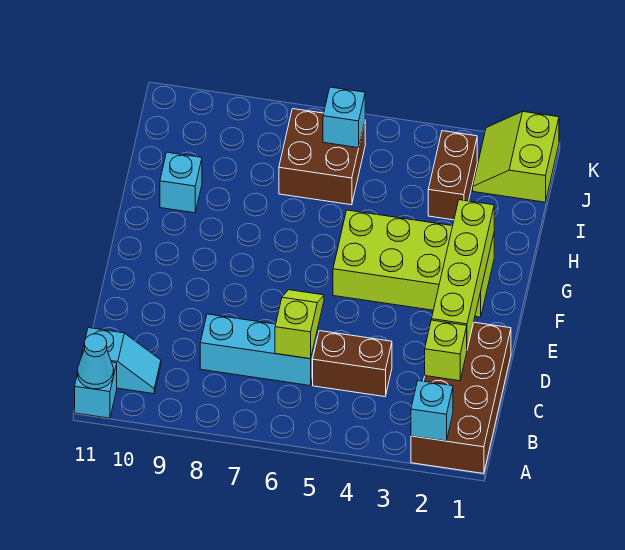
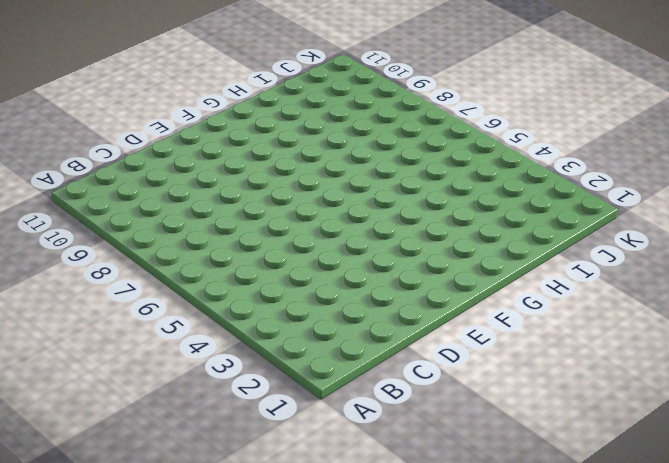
none -> brown brick A1:D2 level 1
none -> cyan brick A11 level 1
none -> cyan slope B10:B11 level 1 top 11

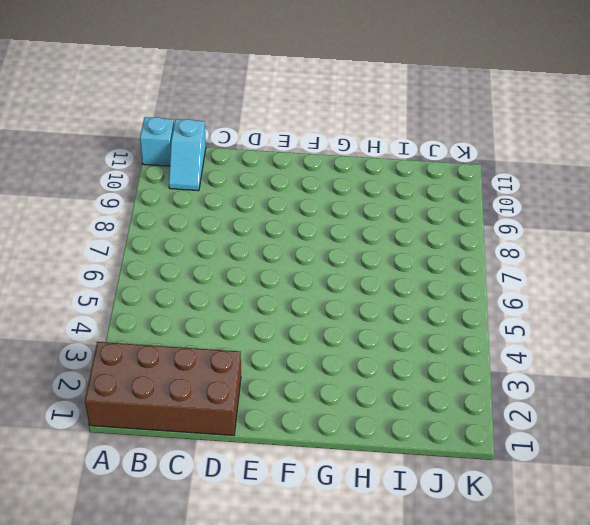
none -> brown brick C4:C5 level 1
none -> cyan brick C6:C8 level 1
none -> lime brick F2:G5 level 1

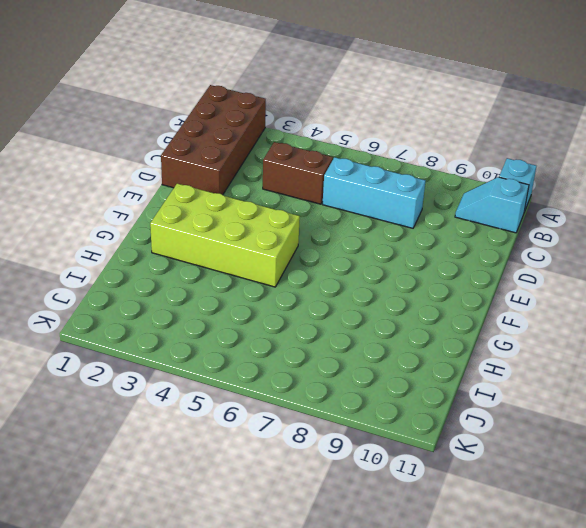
none -> cyan brick H10 level 1
none -> brown brick I3:J3 level 1
none -> brown brick I6:J7 level 1

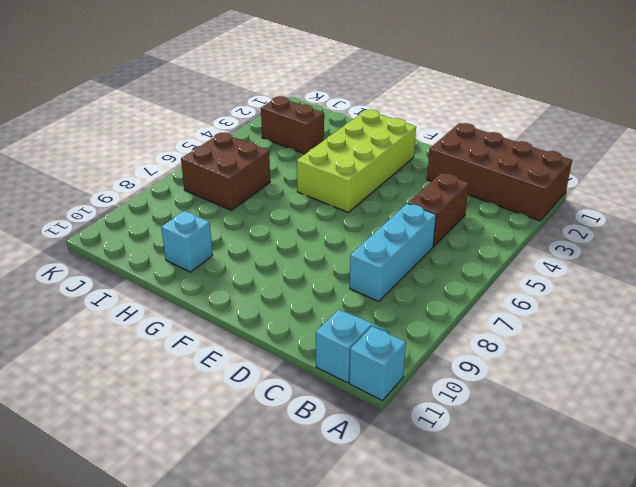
none -> lime slope J1:K2 level 1 top 1
none -> cyan brick A2 level 2
none -> cyan cone A11 level 2

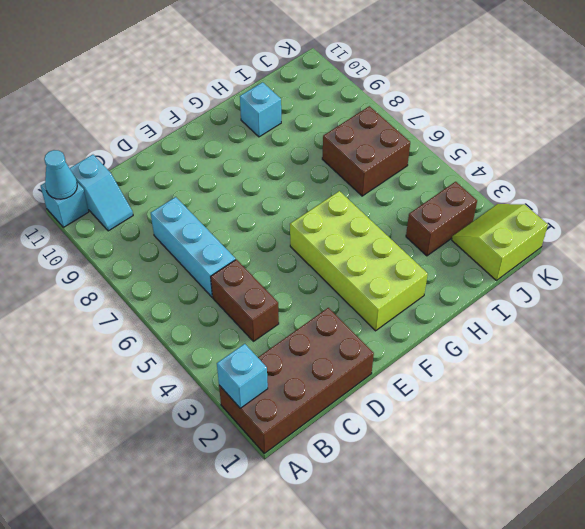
none -> lime brick C2 level 2
none -> lime slope C6:D6 level 2 top C
none -> lime brick D2:G2 level 2

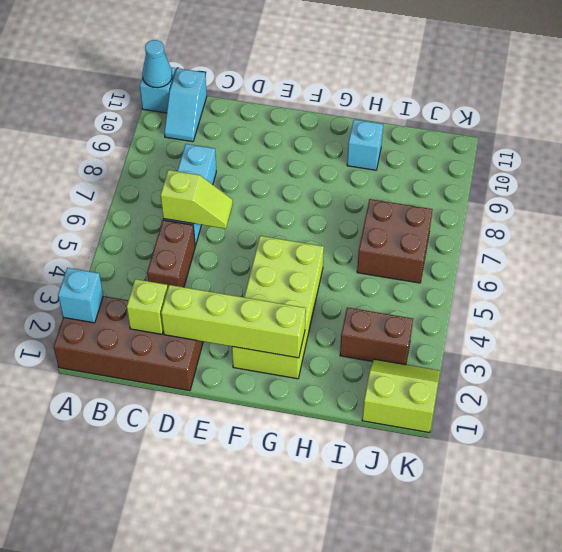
none -> cyan brick J6 level 2

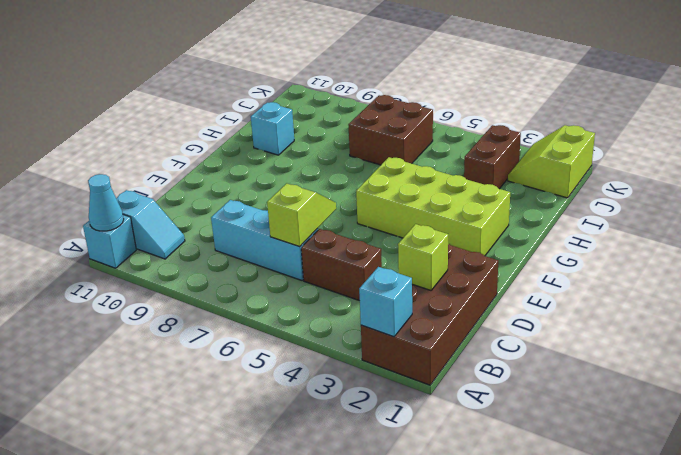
none -> lime brick D2:G2 level 2
none -> cyan brick J6 level 2

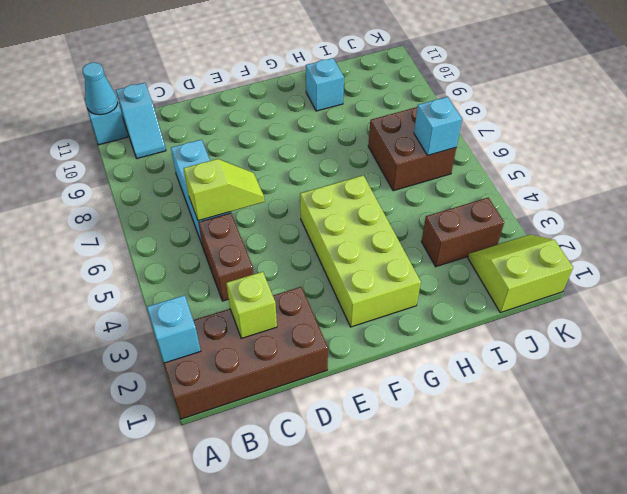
none -> lime brick D2:G2 level 2

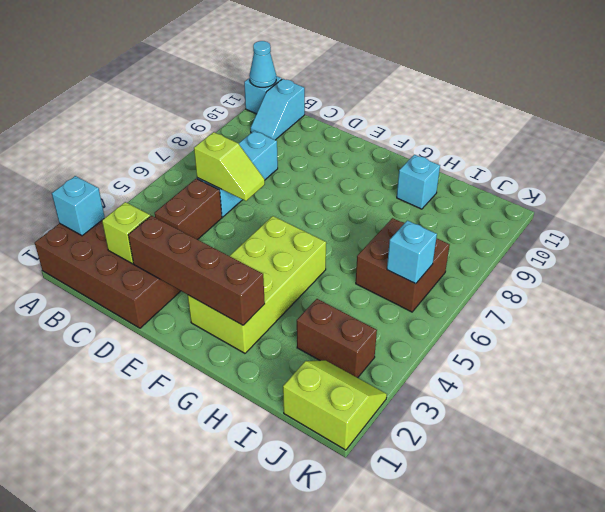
brown brick D2:G2 level 2 -> lime brick D2:G2 level 2

